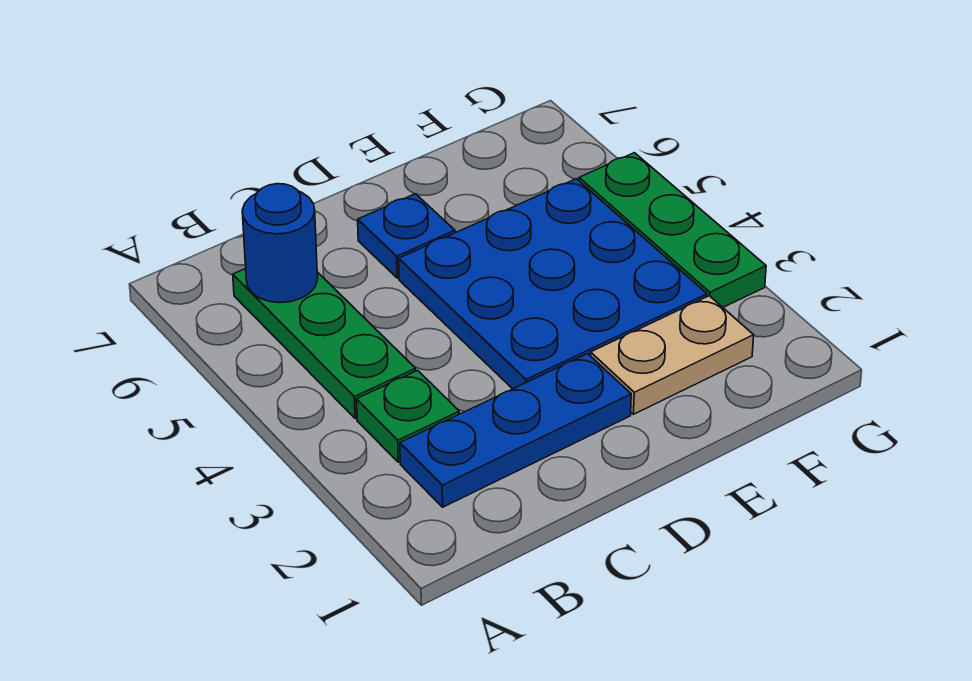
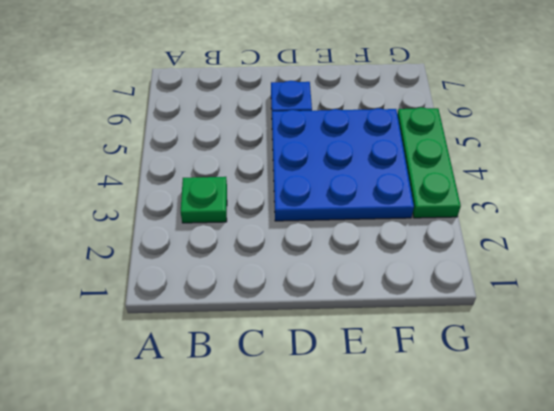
none -> blue plate B2:D2 level 1
none -> green plate B4:B6 level 1

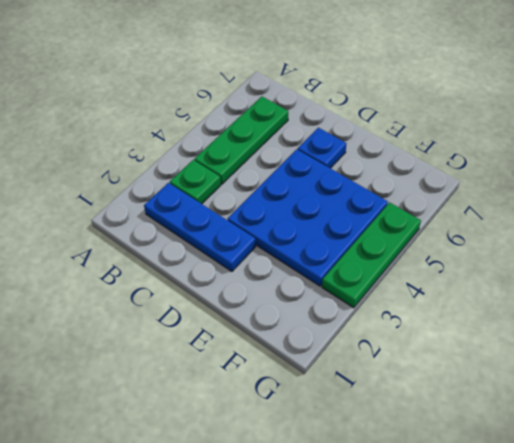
none -> tan plate E2:F2 level 1
none -> blue round brick B6 level 2

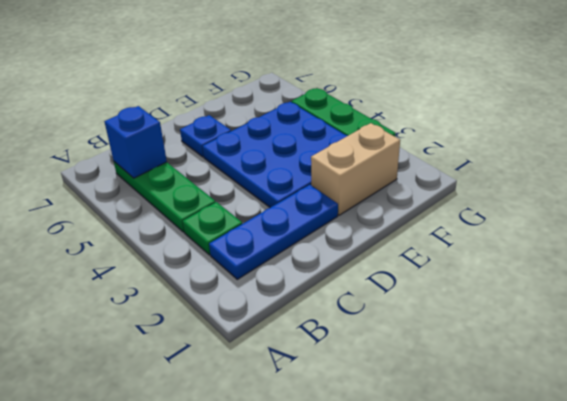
blue brick B6 level 2 -> blue round brick B6 level 2
tan brick E2:F2 level 1 -> tan plate E2:F2 level 1

